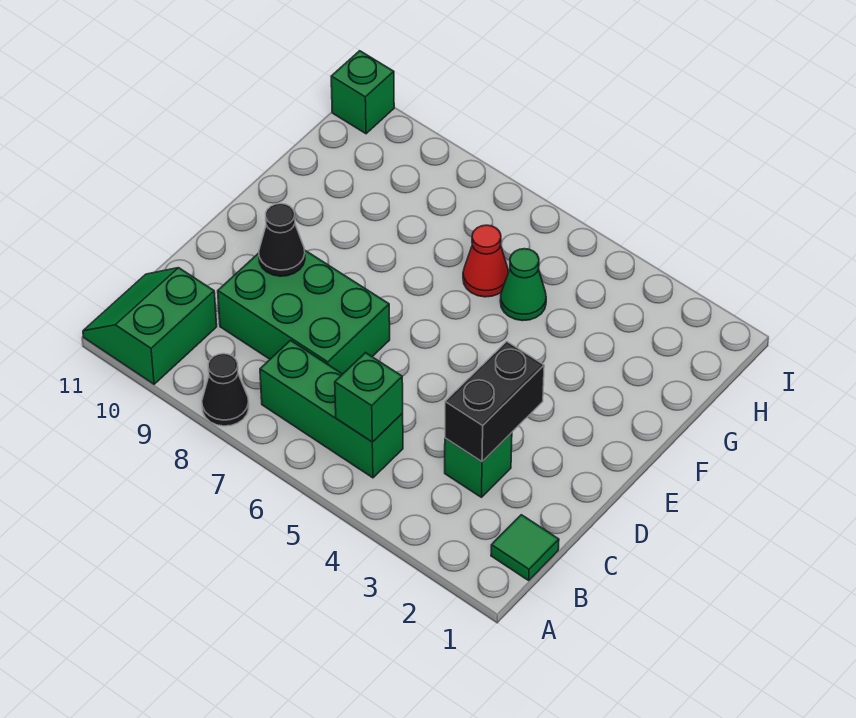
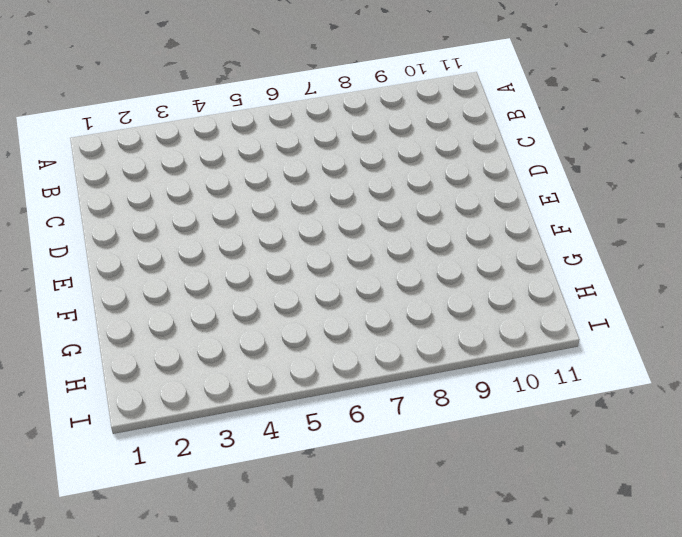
none -> black cone A8 level 1
none -> green slope A10:B11 level 1 top 10
none -> green tile B1 level 1

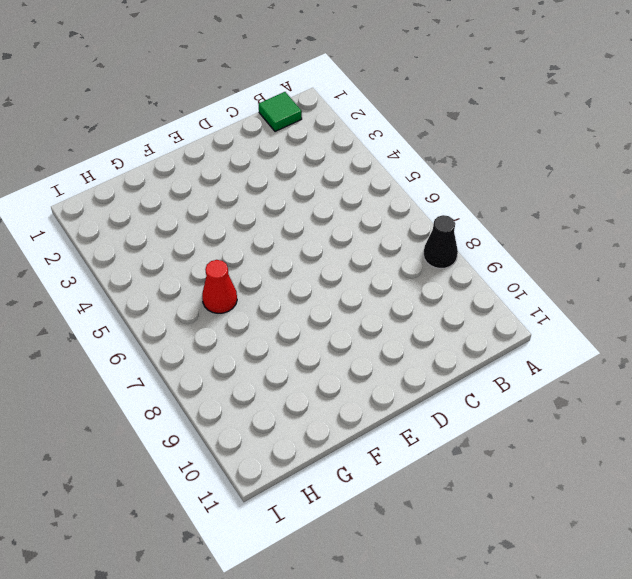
none -> green slope A10:B11 level 1 top 10
none -> green brick B5:B7 level 1
none -> green brick C3 level 1

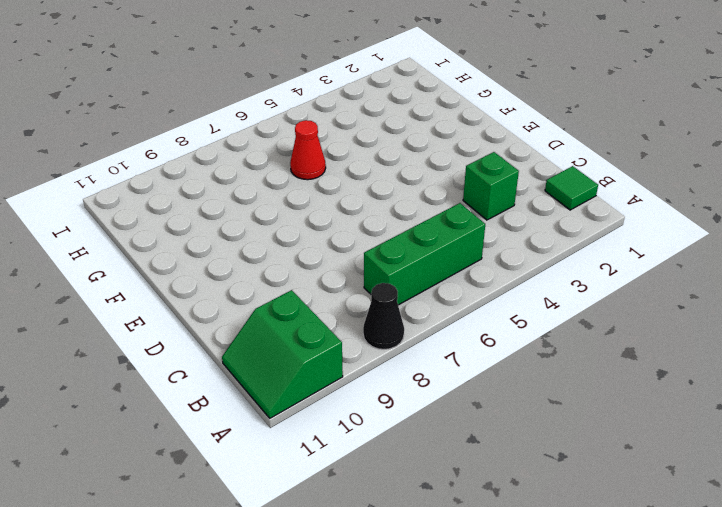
none -> green brick C7:D9 level 1
none -> green cone G5 level 1
none -> green brick I11 level 1

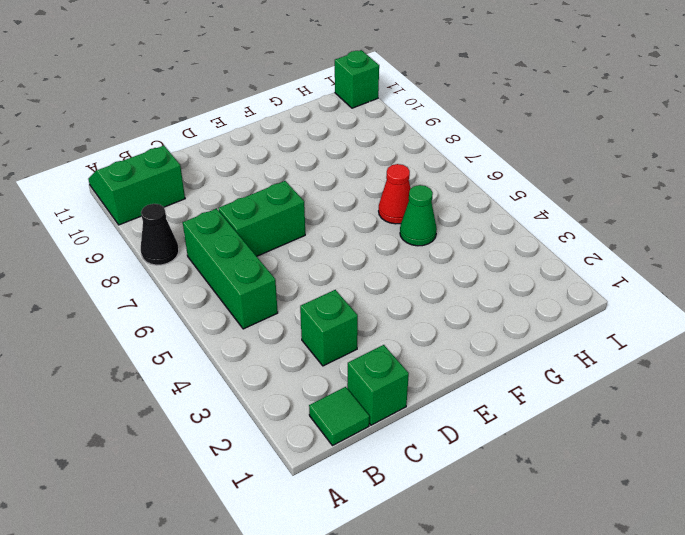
green brick C1 level 1 -> green brick B5 level 2
green brick C7:D7 level 1 -> green brick C7:D9 level 1
none -> black brick C3:D3 level 2
none -> black cone D9 level 2

